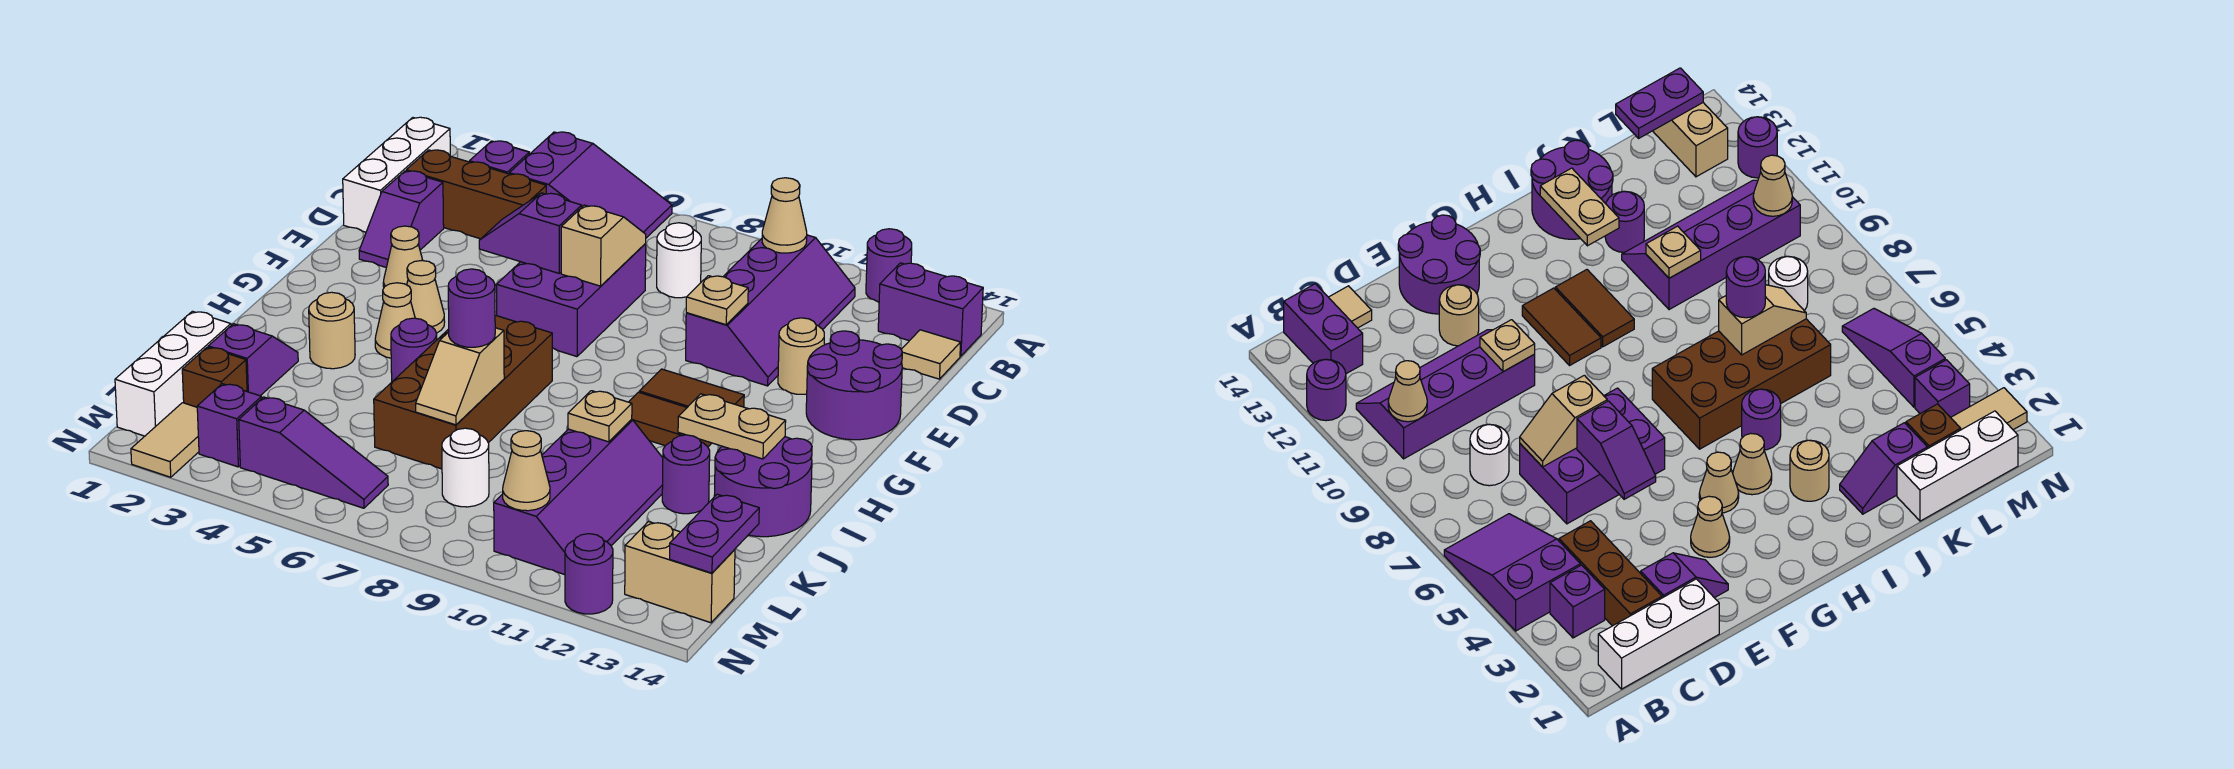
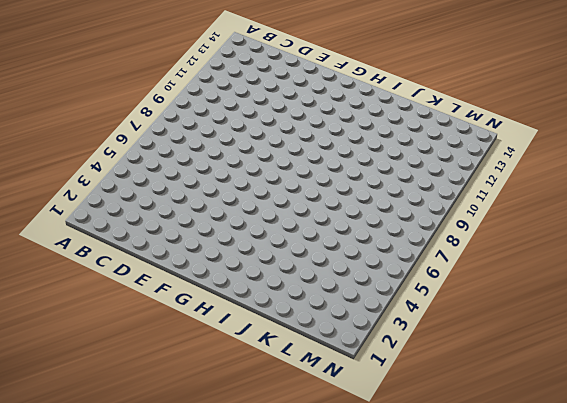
none -> purple slope A4:B6 level 1 top 4
none -> purple round brick A12 level 1
none -> white brick B1:D1 level 1
none -> purple brick B3 level 1

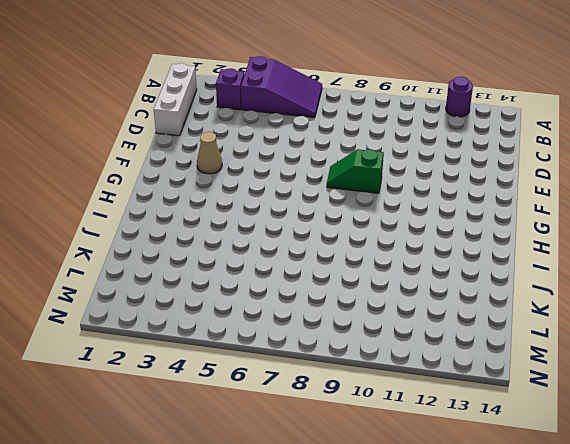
green slope F8:F9 level 1 top 9 -> none
none -> purple slope B10:E11 level 1 top 10
none -> purple brick B13:B14 level 1
none -> brown brick C2:C4 level 1
none -> white round brick C8 level 1

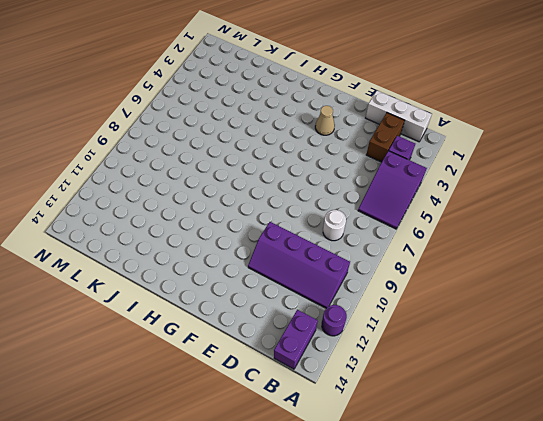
brown brick C2:C3 level 1 -> brown brick C2:C4 level 1
none -> tan tile C14 level 1
none -> purple slope D2:E2 level 1 top D
none -> purple brick D6:F7 level 1
none -> tan round brick E12 level 1

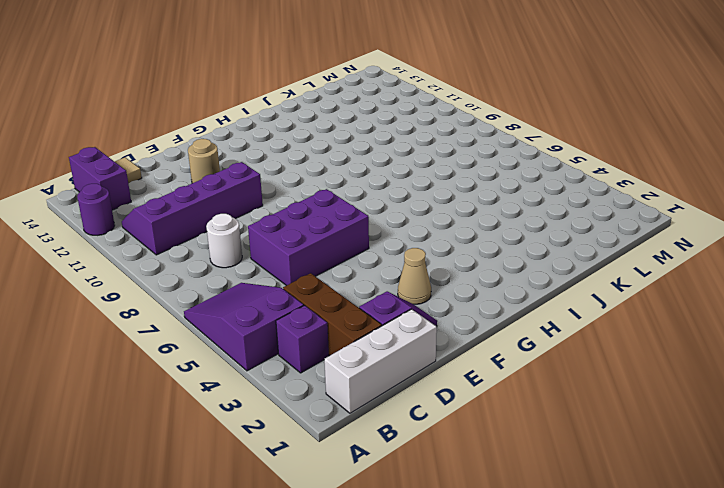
none -> purple round brick E13:F14 level 1
none -> tan cone G4 level 1
none -> brown tile G10:G11 level 1
none -> tan cone H4 level 1

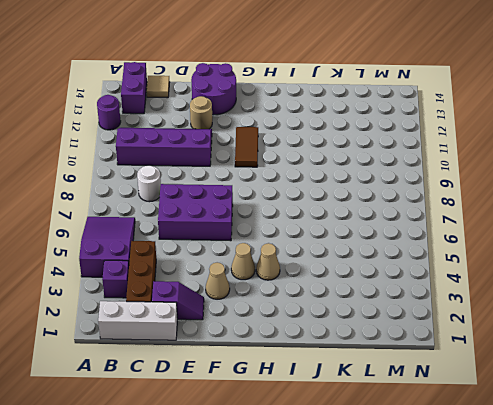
none -> brown brick H6:K7 level 1
none -> brown tile H10:H11 level 1
none -> tan round brick I3 level 1
none -> purple round brick I5 level 1

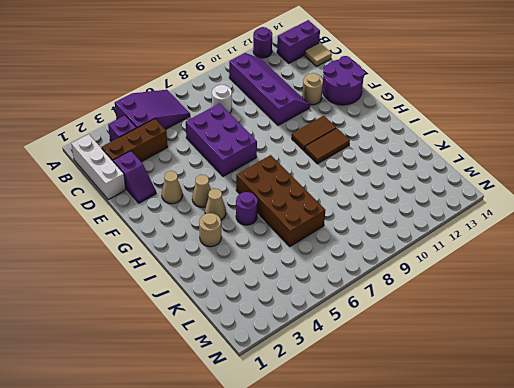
none -> purple round brick I13:J14 level 1
none -> purple slope J2:K2 level 1 top K
none -> purple slope J10:M11 level 1 top 10
none -> purple round brick J12 level 1

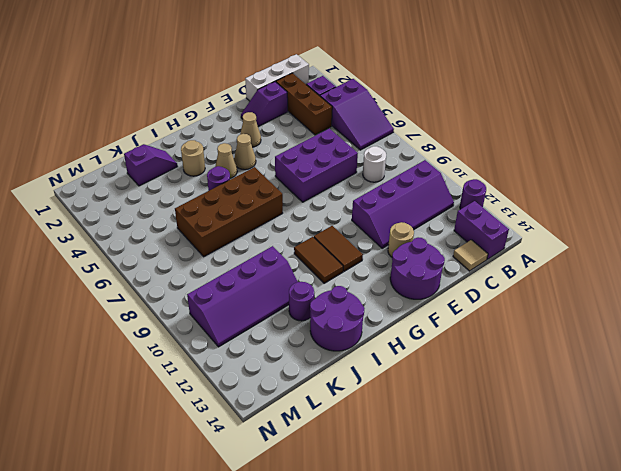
none -> white brick K1:M1 level 1
none -> brown brick L2 level 1
none -> white round brick L8 level 1
none -> tan tile M2:N2 level 1

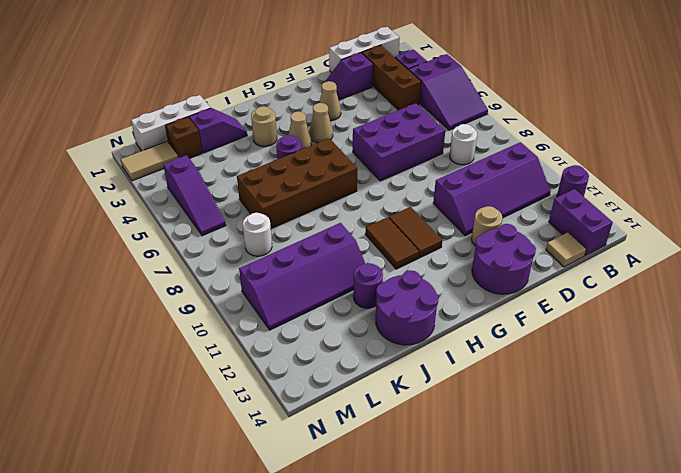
none -> purple brick M3 level 1
none -> tan brick M13:M14 level 1
none -> purple round brick N12 level 1
none -> tan cone B10 level 2

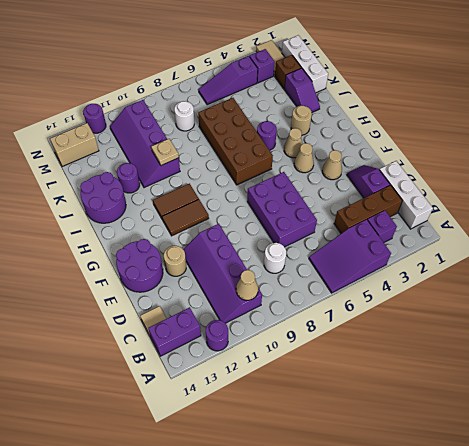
none -> tan slope D7:E7 level 2 top E
none -> purple slope E5:E6 level 2 top 6
none -> tan plate E10 level 2
none -> tan plate I12:I13 level 2

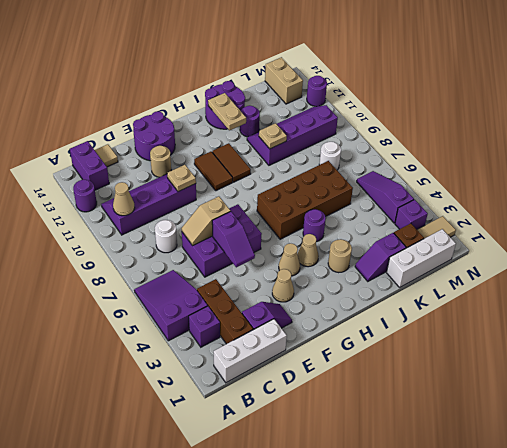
none -> tan slope J7:K7 level 2 top J
none -> purple plate L14:M14 level 2
none -> tan cone M10 level 2
none -> purple round brick J7 level 3

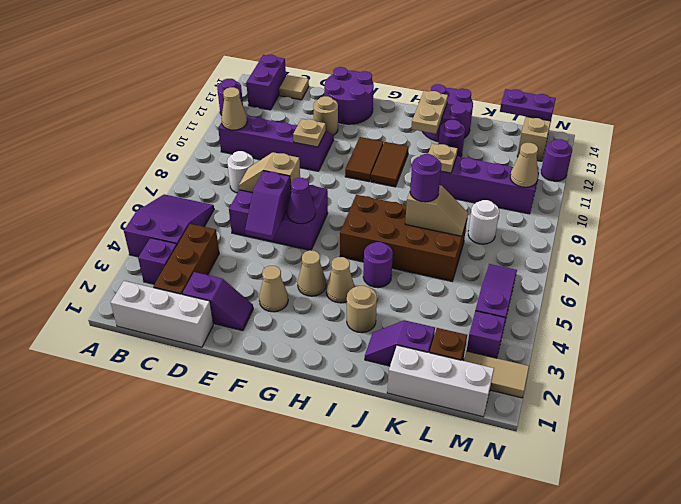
purple cone F6 level 2 -> none

